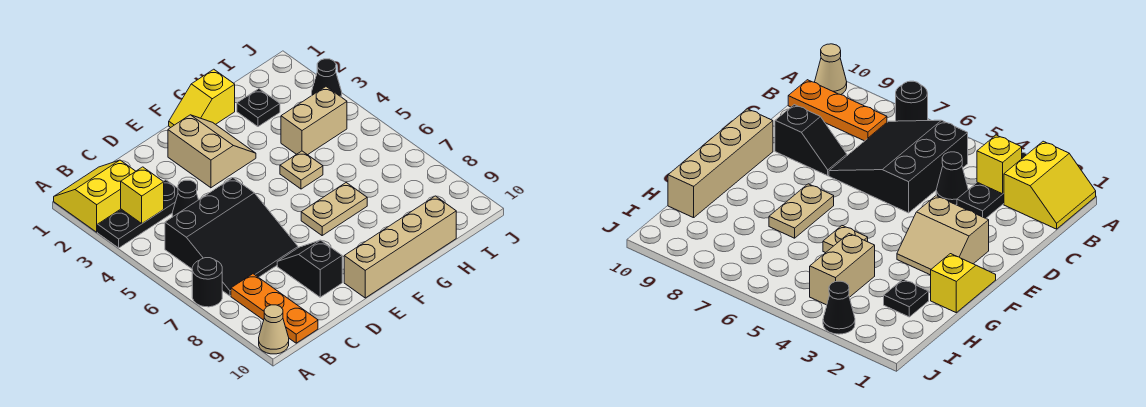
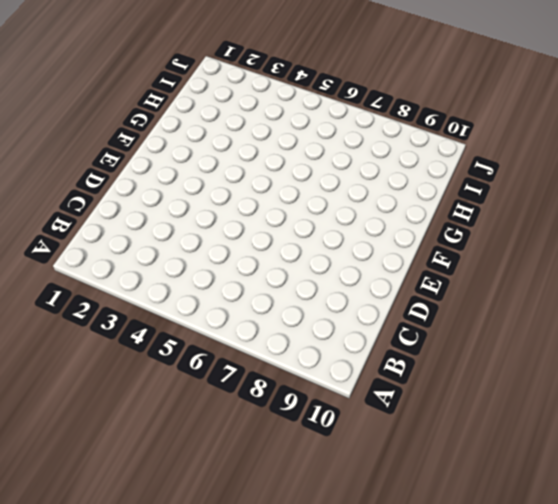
none -> yellow slope A1:B2 level 1 top 2
none -> black plate A3:C3 level 1
none -> black round brick A7 level 1

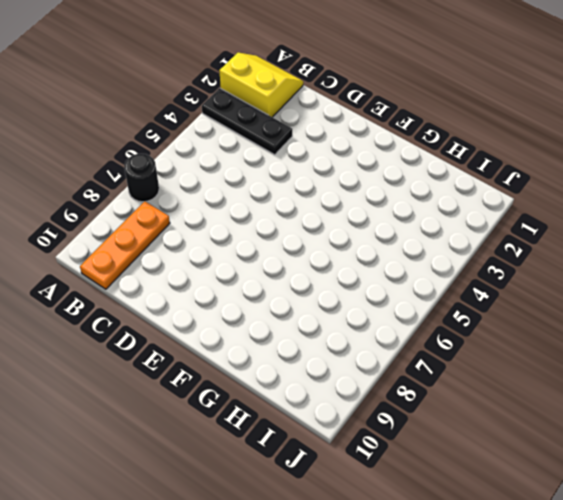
none -> tan cone A10 level 1
none -> black slope B5:D7 level 1 top 5
none -> black cone C4 level 1

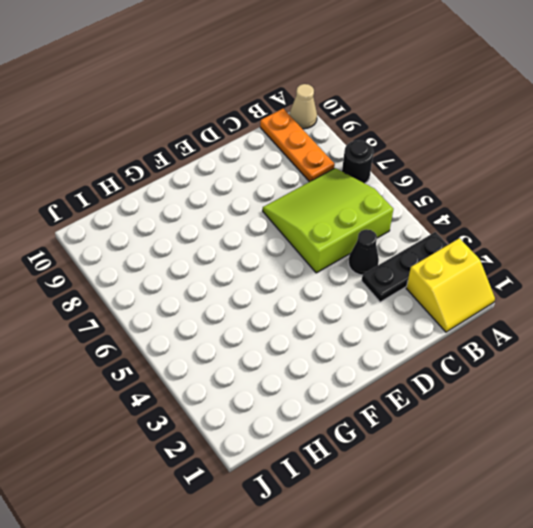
lime slope B5:D7 level 1 top 5 -> black slope B5:D7 level 1 top 5
none -> black slope D8:D9 level 1 top 9
none -> tan slope E2:F3 level 1 top E
none -> tan brick E10:H10 level 1

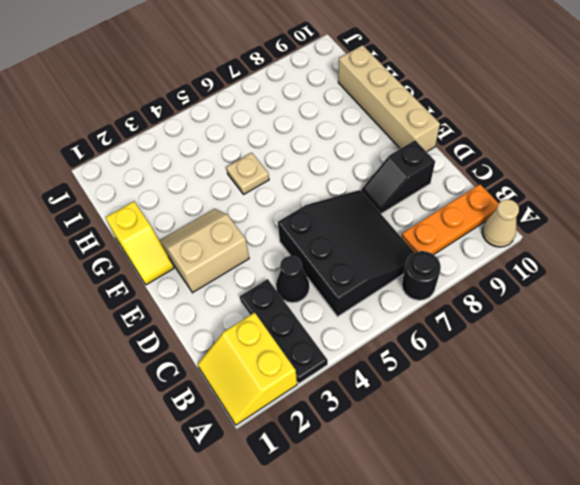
none -> tan plate F7:G7 level 1
none -> black plate H2 level 1
none -> tan brick H4:I4 level 1

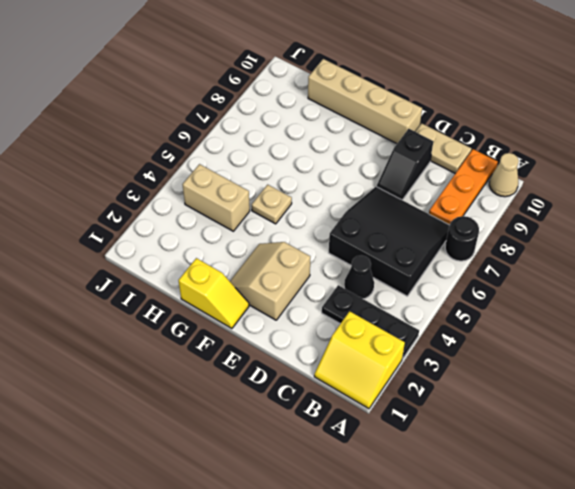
tan plate C10:D10 level 1 -> tan plate F7:G7 level 1
none -> black plate H2 level 1
none -> black cone J3 level 1
none -> yellow brick B3 level 2

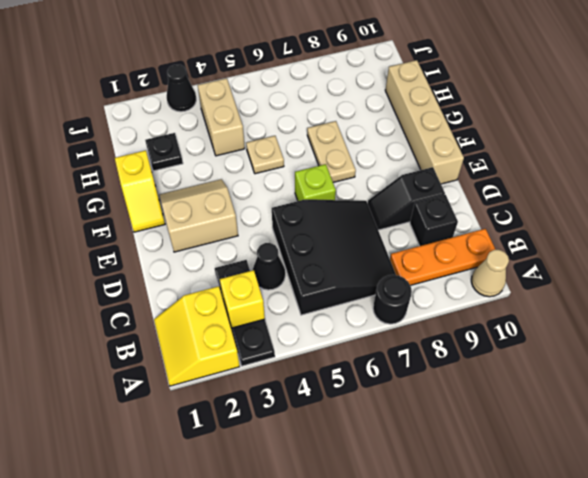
black brick C9 level 1 -> none
lime brick E6 level 1 -> none

